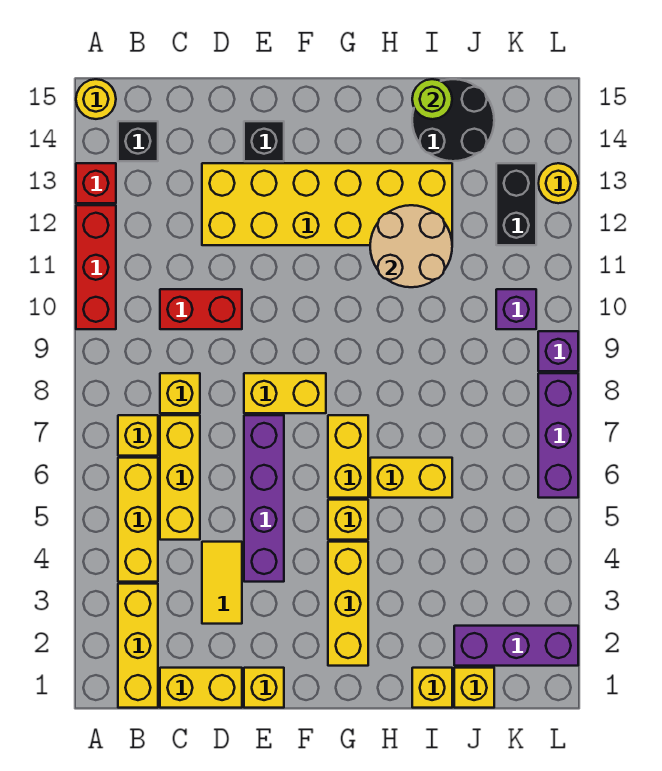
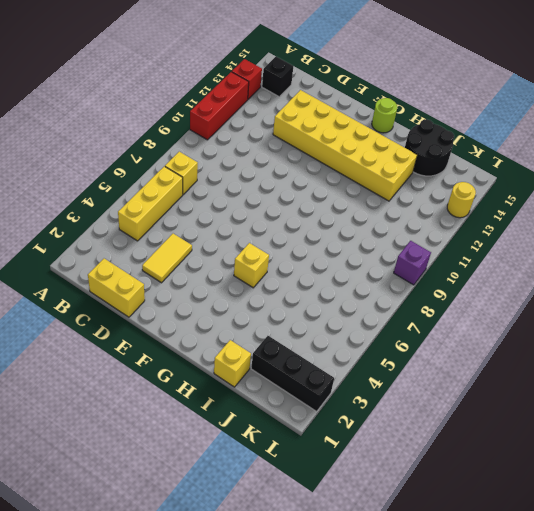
lime round brick G15 level 1 -> lime round brick I15 level 2
black brick J2:L2 level 1 -> purple brick J2:L2 level 1
none -> yellow round brick A15 level 1
none -> yellow brick B1:B3 level 1
none -> yellow brick C5:C7 level 1
none -> yellow brick C8 level 1

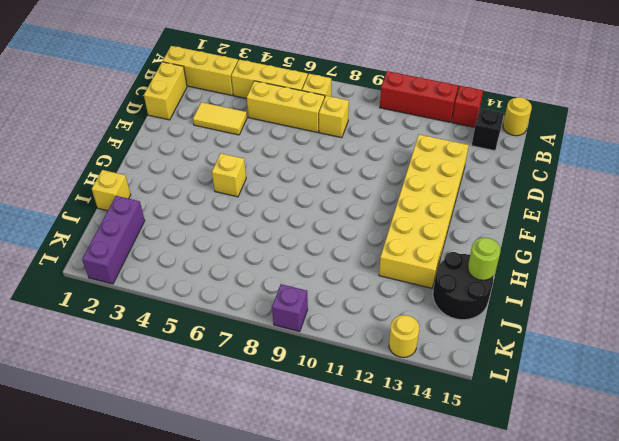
none -> red brick C10:D10 level 1
none -> yellow brick E1 level 1
none -> purple brick E4:E7 level 1
none -> yellow brick E8:F8 level 1

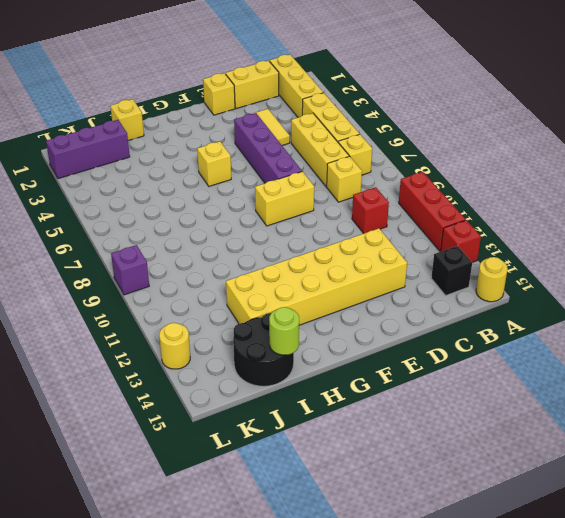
red brick C10 level 1 -> red brick C10:D10 level 1
none -> black brick E14 level 1
none -> yellow brick G2:G4 level 1
none -> yellow brick G6:G7 level 1
none -> yellow brick H6:I6 level 1

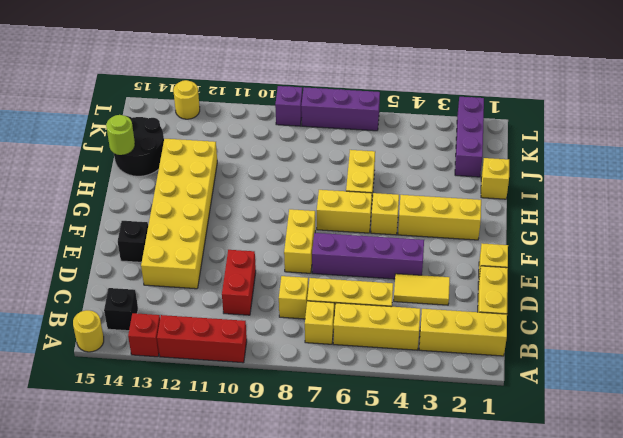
none -> yellow brick J1 level 1
none -> purple brick K10 level 1
none -> black brick K12:K13 level 1
none -> tan round brick H11:I12 level 2

